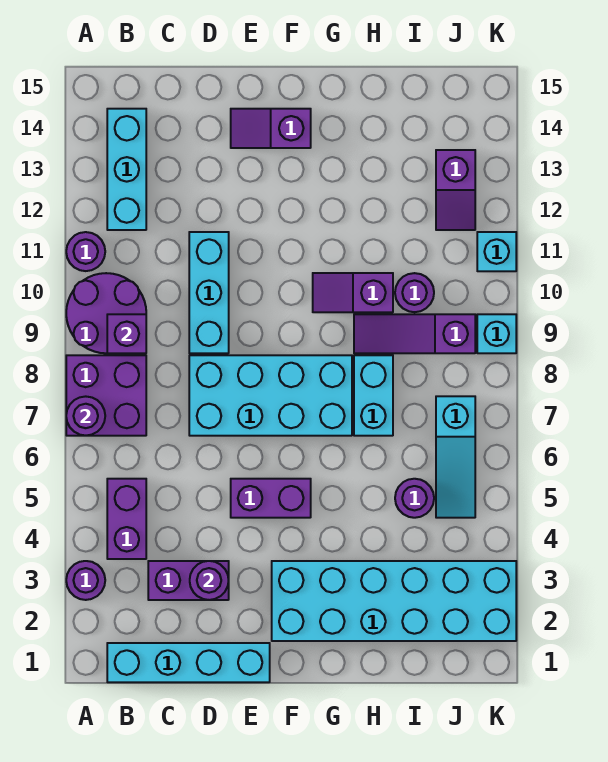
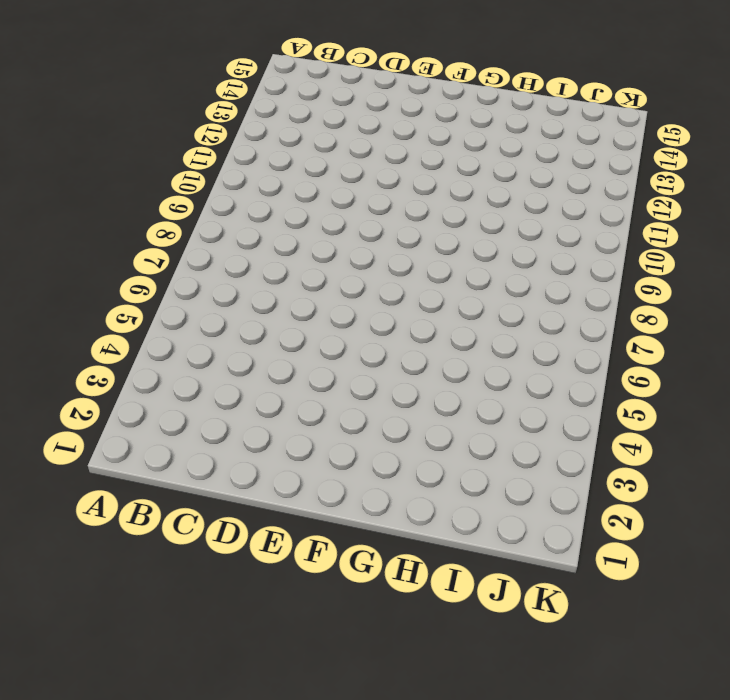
none -> purple round brick A3 level 1
none -> purple brick A7:B8 level 1
none -> purple round brick A9:B10 level 1

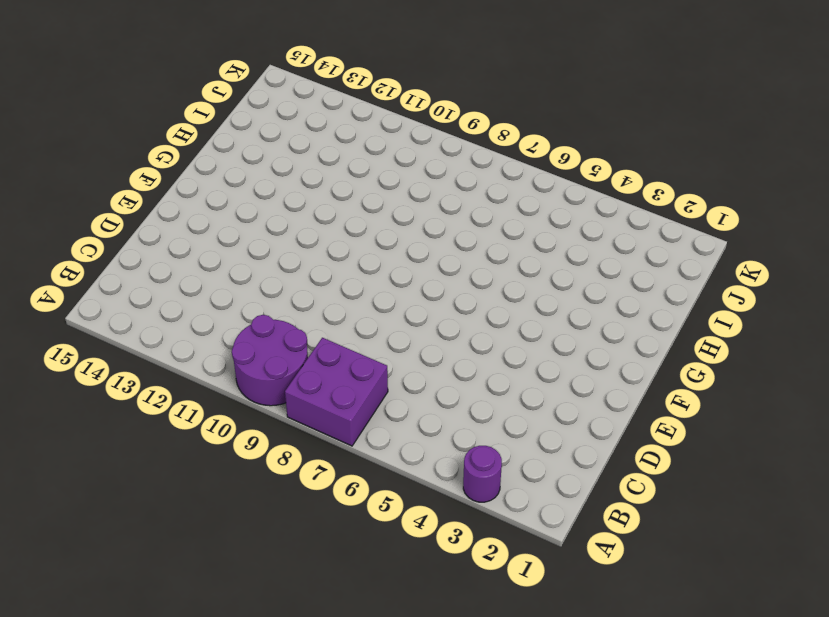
none -> purple round brick A11 level 1
none -> cyan brick B1:E1 level 1
none -> purple brick B4:B5 level 1

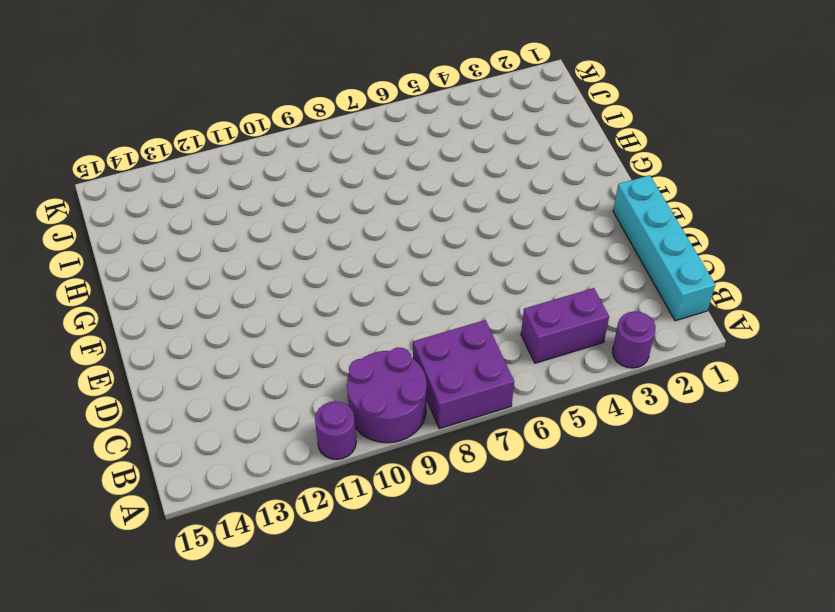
none -> cyan brick B12:B14 level 1
none -> purple brick C3:D3 level 1
none -> cyan brick D7:G8 level 1

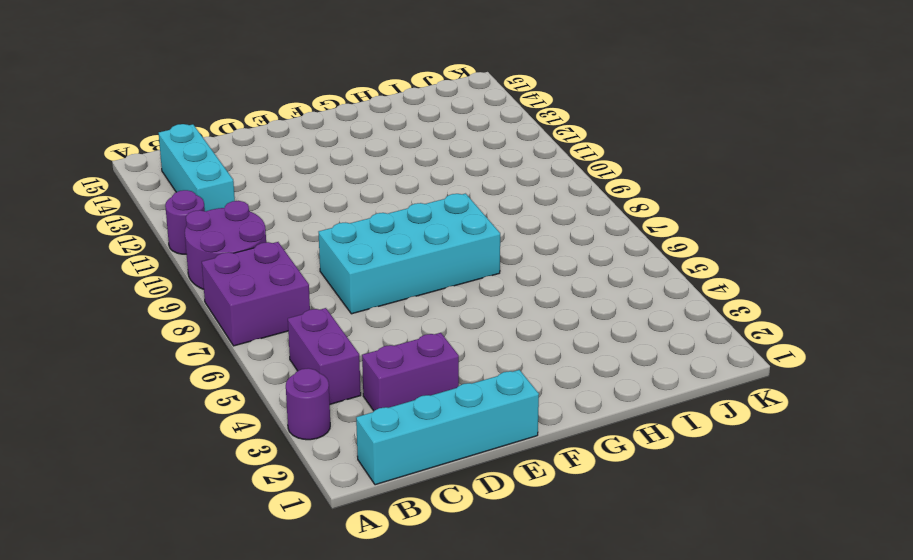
none -> cyan brick D9:D11 level 1
none -> purple brick E5:F5 level 1
none -> purple slope E14:F14 level 1 top F

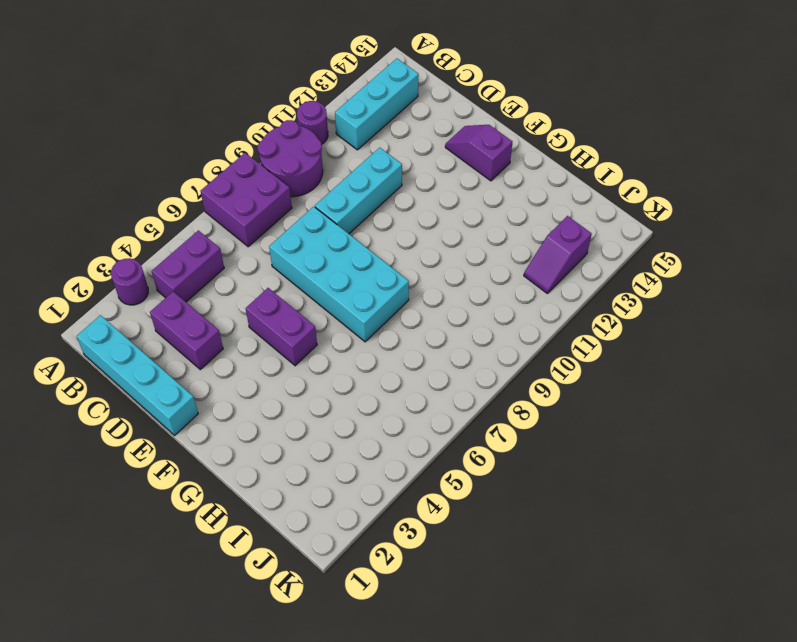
none -> cyan brick F2:K3 level 1
none -> purple slope G10:H10 level 1 top H
none -> cyan brick H7:H8 level 1

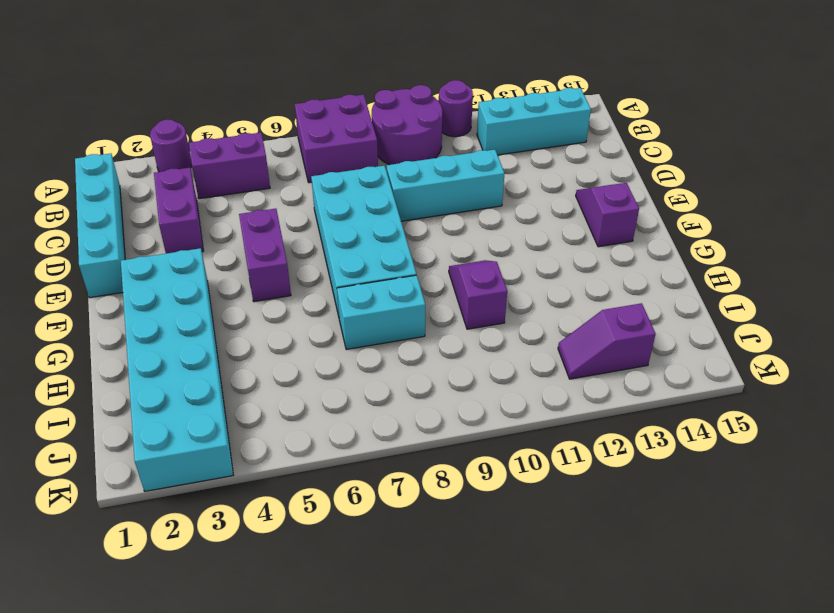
none -> purple slope H9:J9 level 1 top J
none -> purple round brick I5 level 1
none -> purple round brick I10 level 1

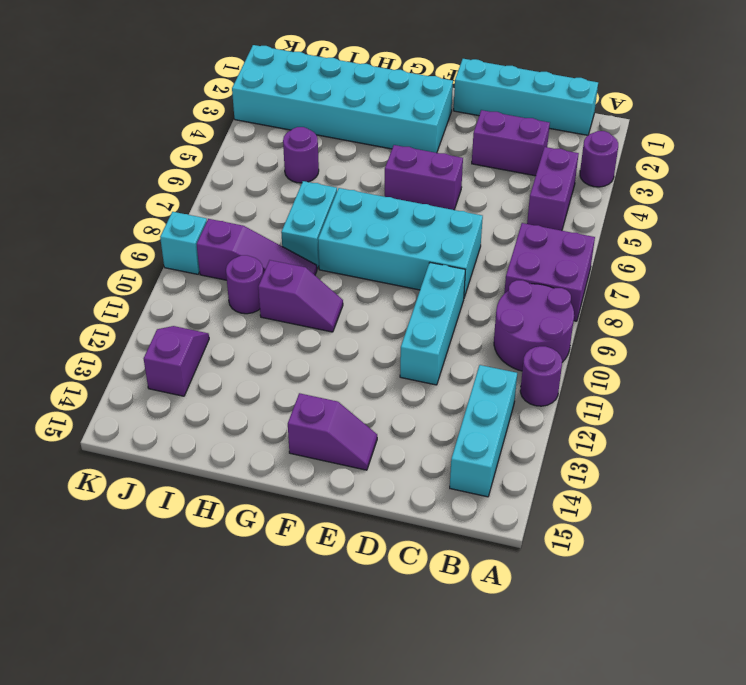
none -> cyan slope J5:J7 level 1 top 7
none -> cyan brick K11 level 1
none -> purple round brick A7 level 2

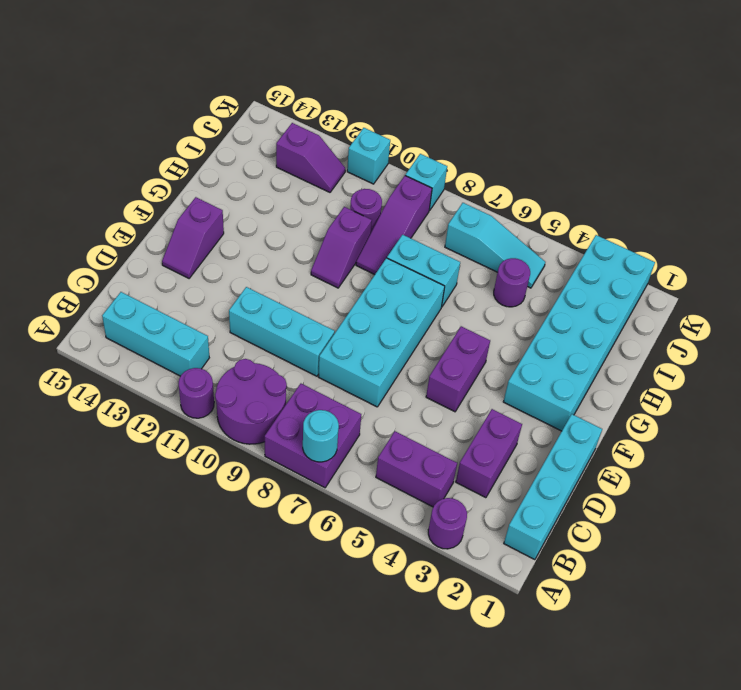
cyan round brick A7 level 2 -> purple round brick A7 level 2
none -> purple brick B9 level 2
none -> purple round brick D3 level 2

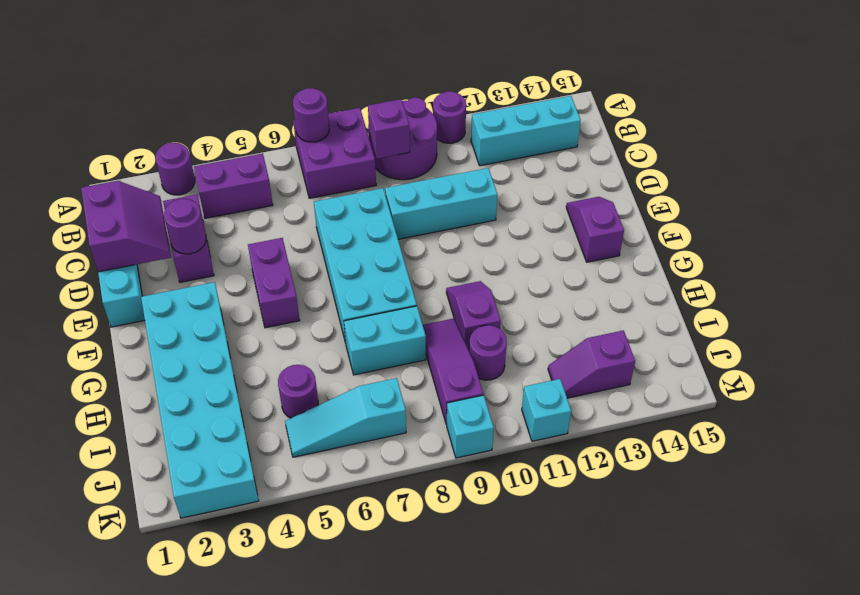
purple slope C1:D2 level 2 top 1 -> none

